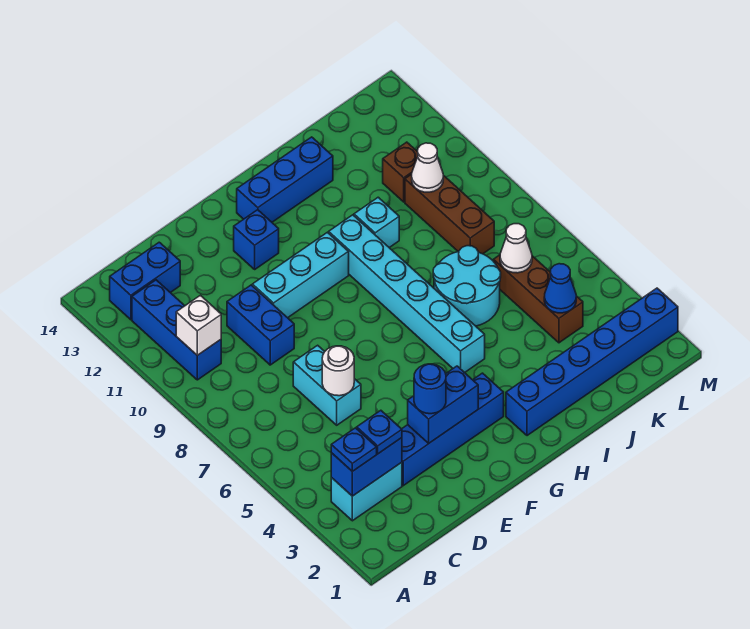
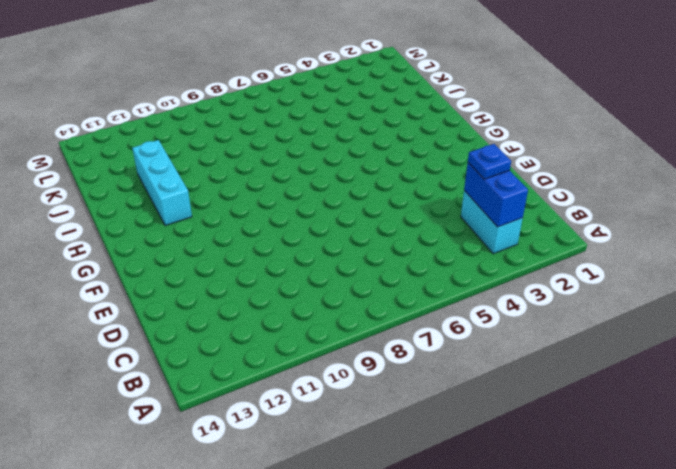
cyan brick H12:J12 level 1 -> cyan brick E10:G10 level 1
none -> blue brick B10:B12 level 1
none -> blue brick B13:C13 level 1
none -> blue brick D3:G3 level 1

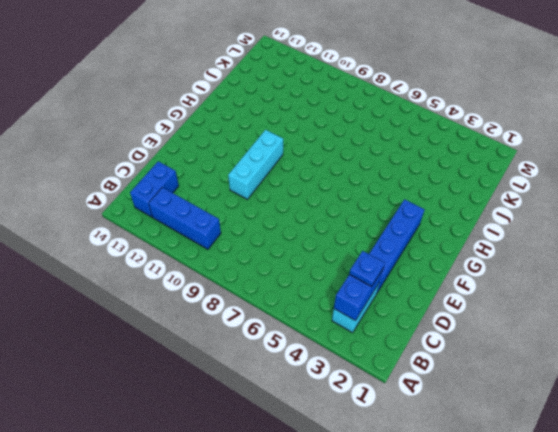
none -> cyan brick D6:D7 level 1
none -> blue brick D9:D10 level 1
none -> blue brick F12 level 1

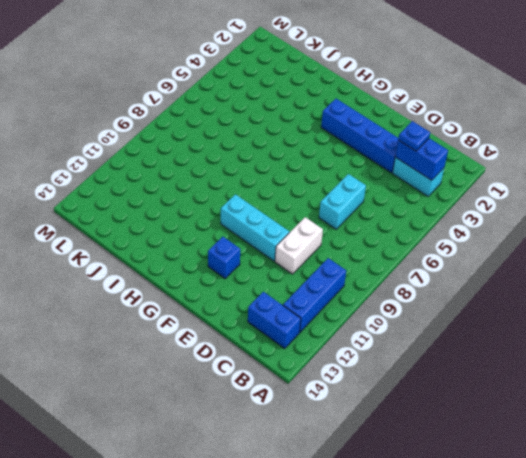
white brick D9:D10 level 1 -> blue brick D9:D10 level 1
none -> blue brick G13:I13 level 1
none -> blue brick H2:M2 level 1
none -> cyan brick H5:H10 level 1

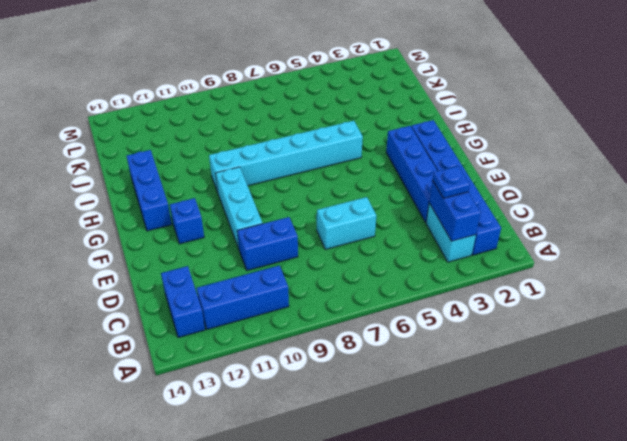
blue brick B2:G2 level 1 -> blue brick H2:M2 level 1
none -> cyan round brick I6:J7 level 1
none -> cyan brick I10 level 1
none -> brown brick K4:K6 level 1

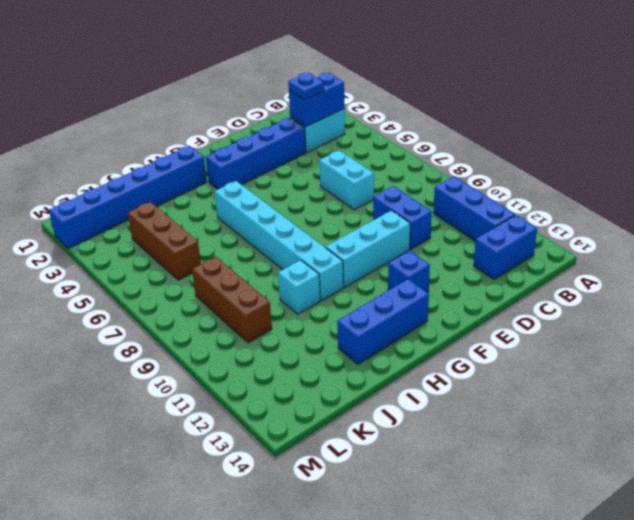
none -> cyan round brick I6:J7 level 1
none -> brown brick K11 level 1
none -> white brick B10 level 2

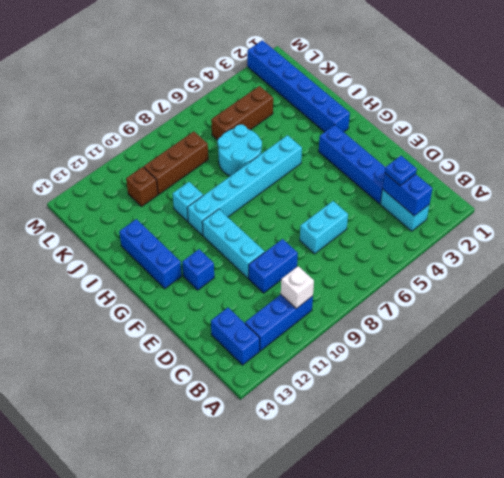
none -> white round brick D6 level 2
none -> blue brick E3:F3 level 2
none -> blue cone K4 level 2

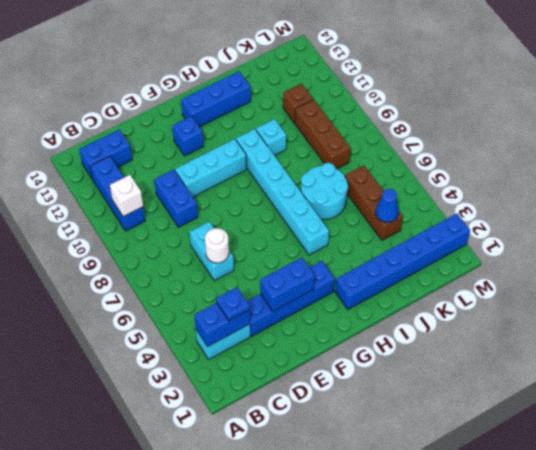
none -> white cone K6 level 2
none -> white cone K10 level 2
none -> blue plate B3 level 3

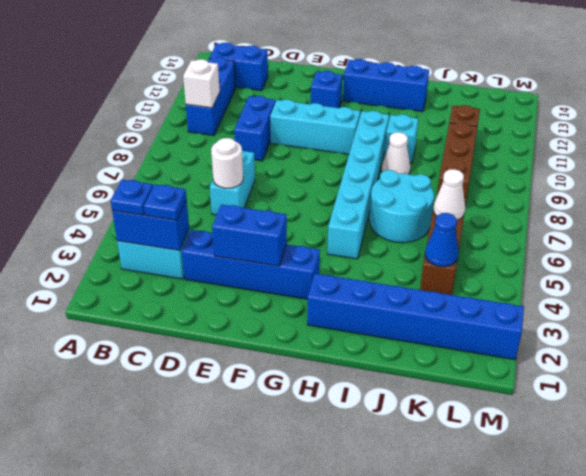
white cone I9 level 1 -> white cone K10 level 2
none -> blue round brick E3 level 3

